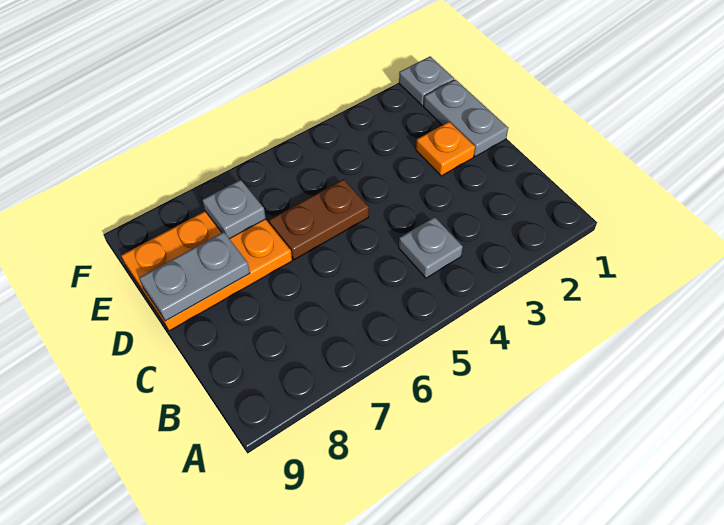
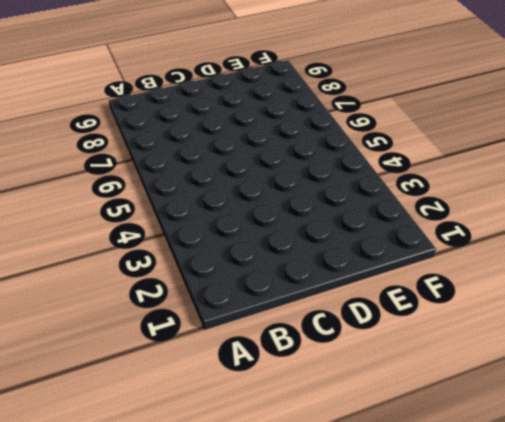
none -> grey plate B4 level 1
none -> grey plate D1:E1 level 1

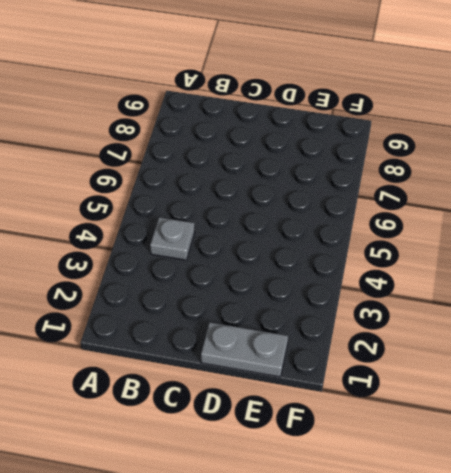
none -> orange plate D2 level 1
none -> brown plate D5:D6 level 1

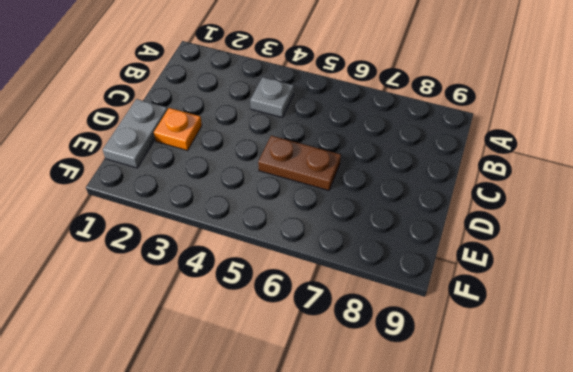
none -> orange plate D7:E9 level 1
none -> grey plate F1 level 1

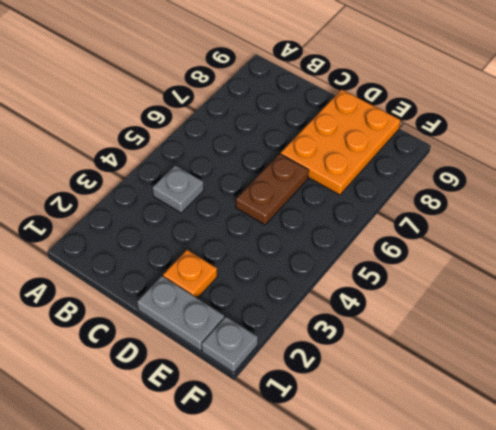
none -> grey plate D8:D9 level 2
none -> grey plate E7 level 2

